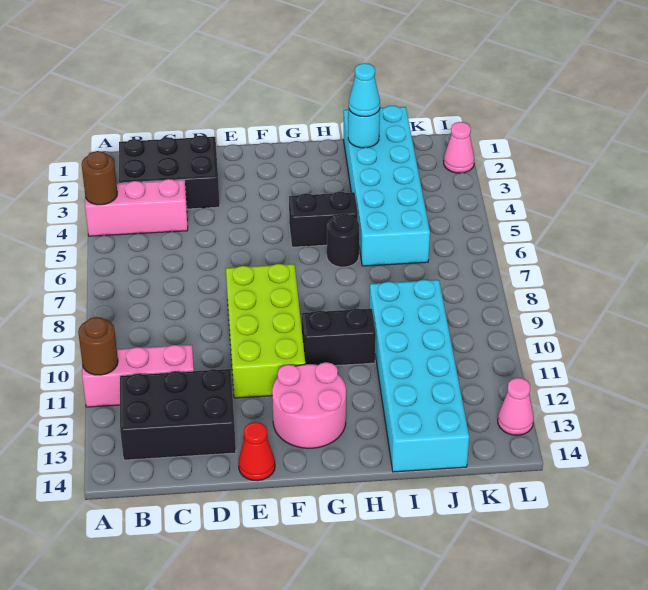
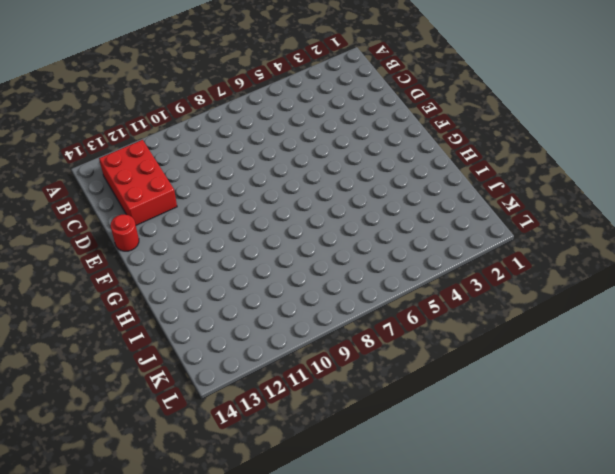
red brick B12:D13 level 1 -> black brick B12:D13 level 1
red round brick E14 level 1 -> red cone E14 level 1
none -> pink brick A4:C4 level 1
none -> pink brick A11:C11 level 1
none -> black brick B2:D3 level 1

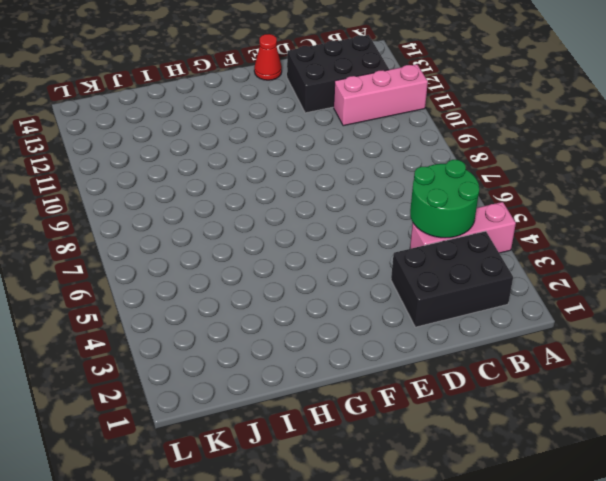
green round brick B4:C5 level 2 -> none
none -> lime brick E8:F11 level 1
none -> pink round brick F12:G13 level 1
none -> black brick G5:H5 level 1

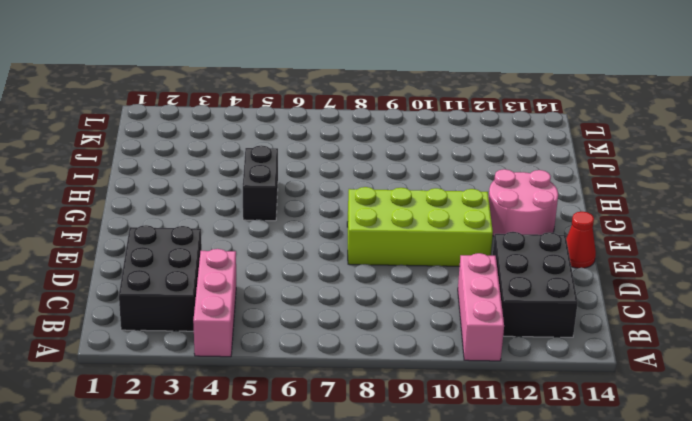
none -> black brick G10:H10 level 1
none -> black round brick H6 level 1
none -> cyan brick I1:J6 level 1

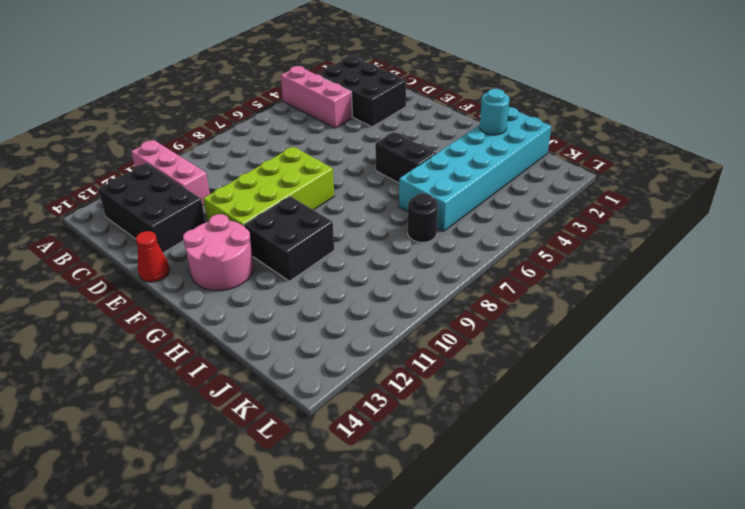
black brick G10:H11 level 1 -> black brick G10:H10 level 1
black round brick J7 level 1 -> black round brick H6 level 1
none -> cyan brick I9:J14 level 1
none -> pink cone L2 level 1
none -> pink cone L13 level 1

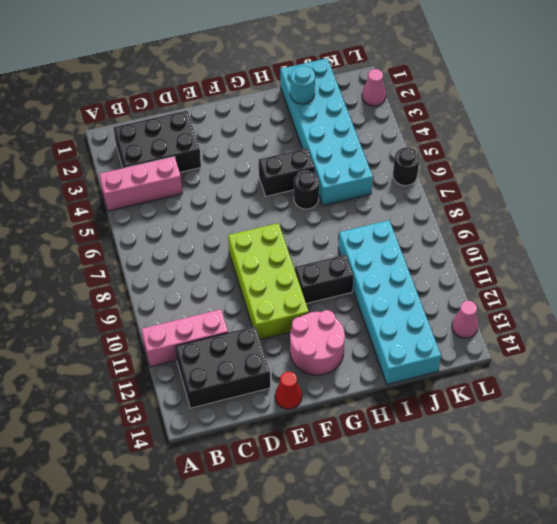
black round brick L6 level 1 -> none
none -> brown round brick A4 level 2
none -> brown round brick A11 level 2
none -> cyan cone I2 level 3

